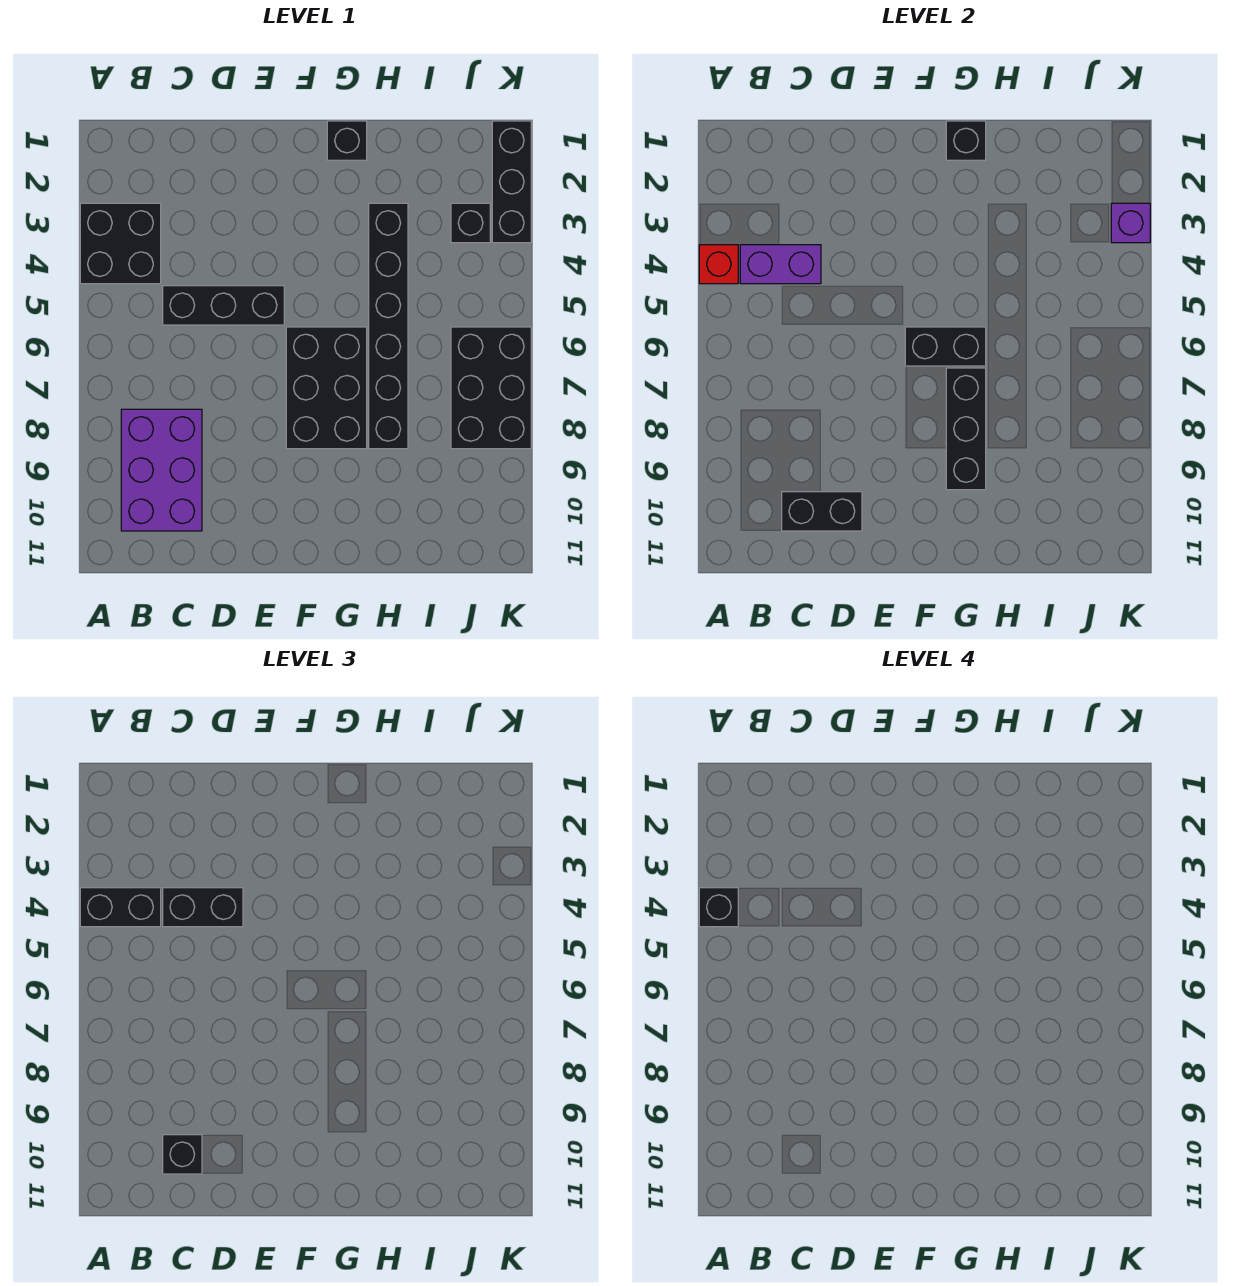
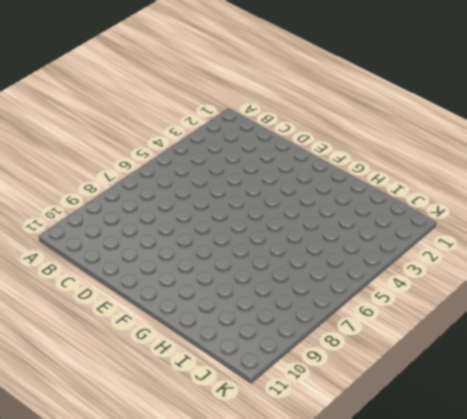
none -> black brick A3:B4 level 1
none -> purple brick B8:C10 level 1
none -> black brick C5:E5 level 1

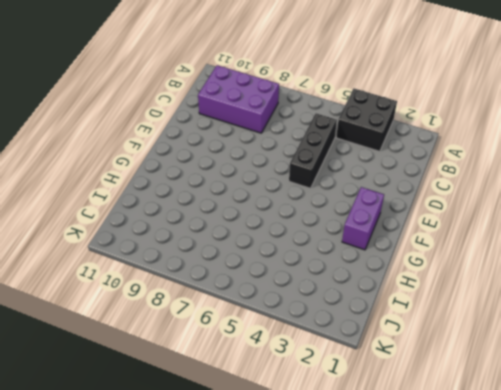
purple brick F2:G2 level 1 -> purple brick B4:C4 level 2
none -> black brick F6:G8 level 1
none -> black brick G1 level 1
none -> black brick H3:H8 level 1

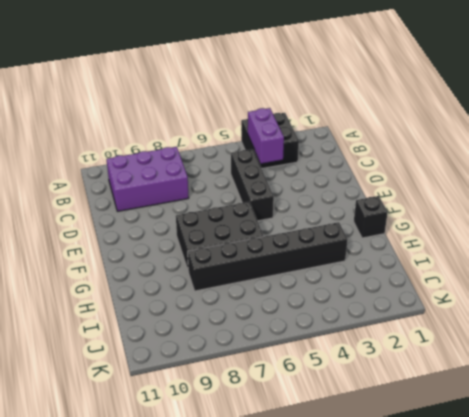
none -> black brick J3 level 1
none -> black brick J6:K8 level 1
none -> black brick K1:K3 level 1

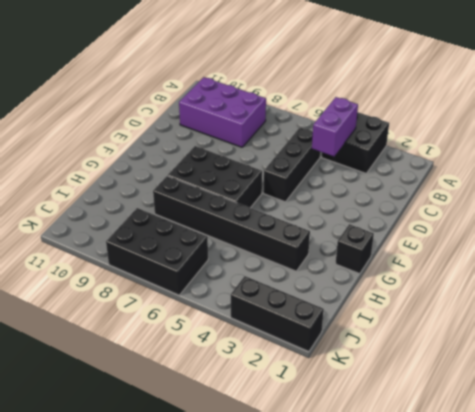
none -> black brick J3 level 1
none -> red brick A4 level 2
none -> black brick C10:D10 level 2

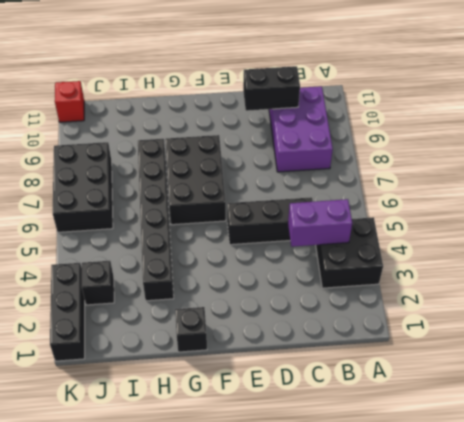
red brick K11 level 1 -> red brick A4 level 2
none -> black brick F6:G6 level 2
none -> black brick G1 level 2
none -> black brick G7:G9 level 2

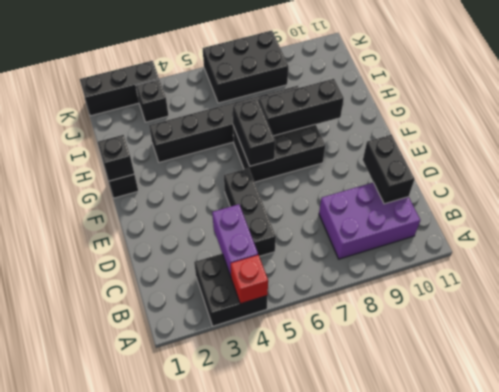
none -> purple brick K3 level 2
none -> black brick A4:B4 level 3
none -> black brick C4:D4 level 3

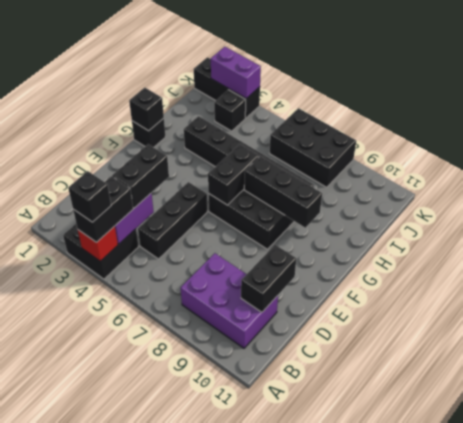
purple brick K2:K3 level 2 -> purple brick K3 level 2
none -> black brick C10 level 3

